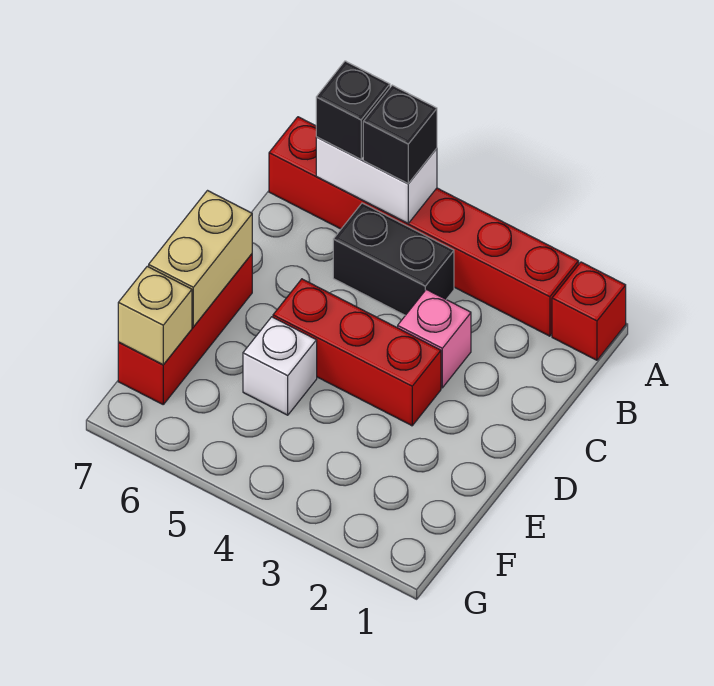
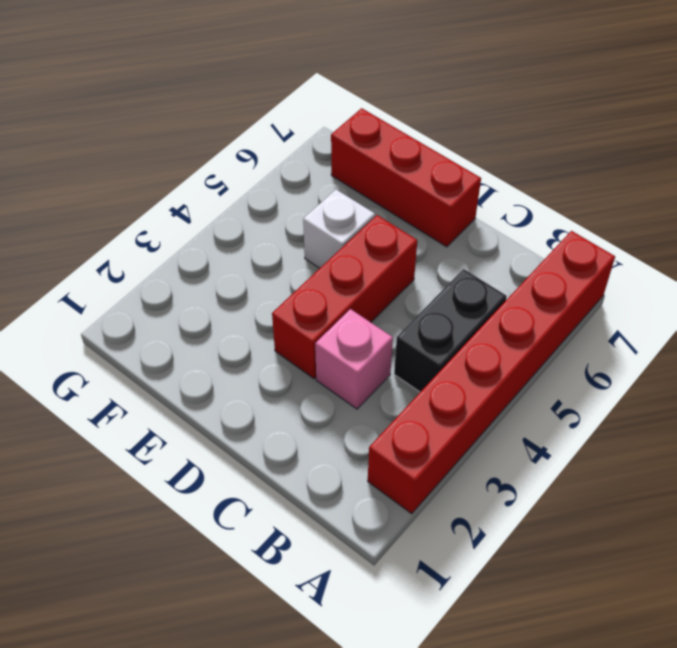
none -> red brick A1 level 1
none -> white brick A5:A6 level 2
none -> tan brick D7:E7 level 2

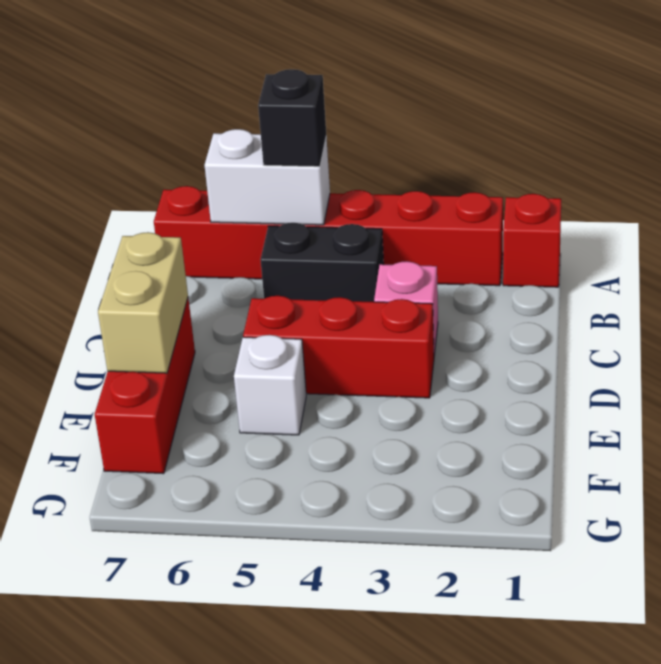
none -> tan brick F7 level 2
none -> black brick A6 level 3

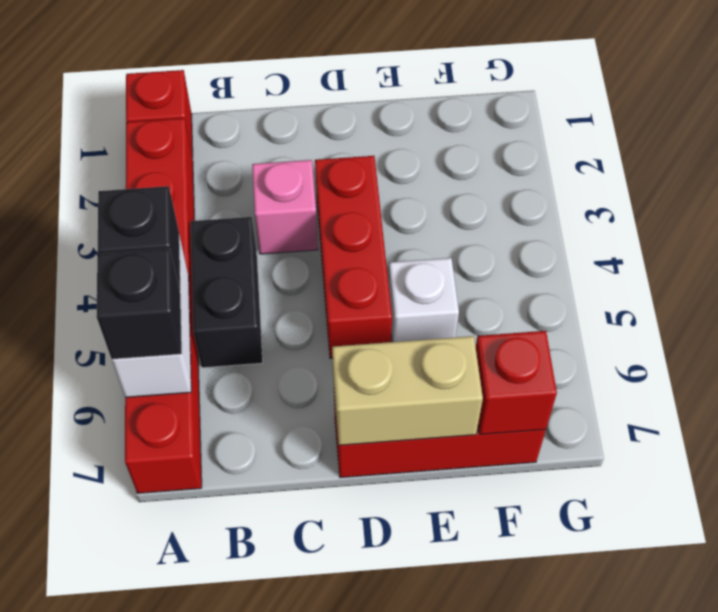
red brick F7 level 2 -> tan brick F7 level 2

